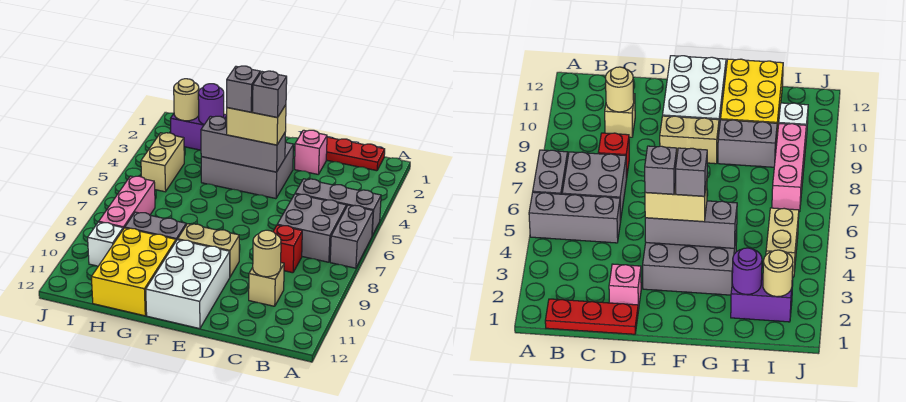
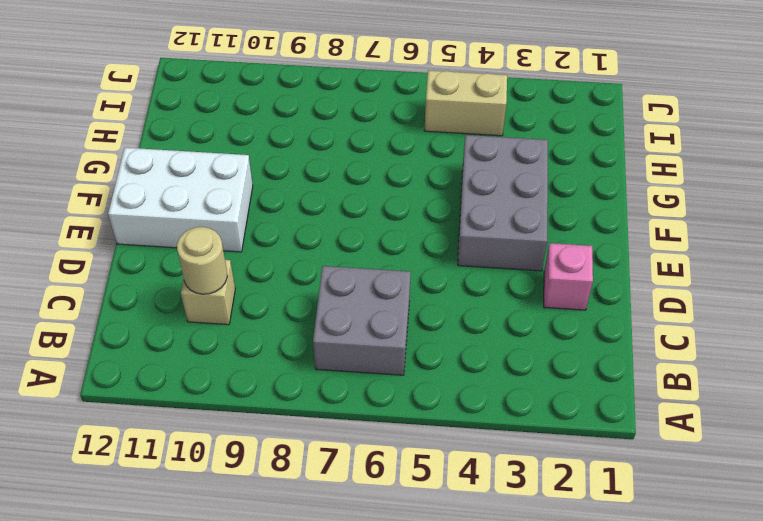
none -> grey brick A5:C5 level 1
none -> grey brick A6:A7 level 1
none -> red plate B1:D1 level 1

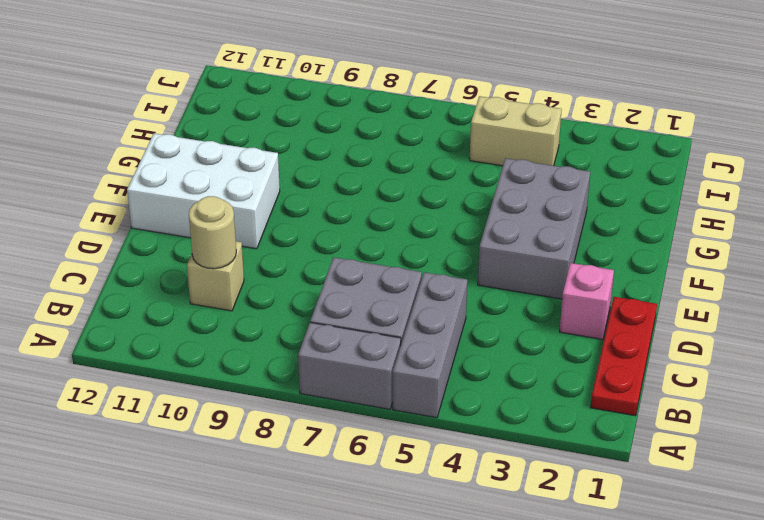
none -> red brick C8 level 1
none -> tan brick E9:F9 level 1
none -> grey brick G9:H9 level 1

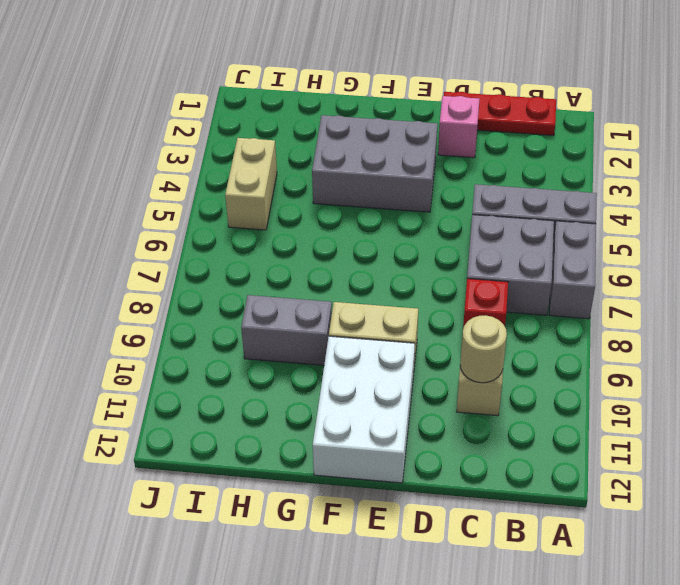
none -> yellow brick G10:H12 level 1
none -> purple brick H2:I2 level 1
none -> pink brick I7:I9 level 1

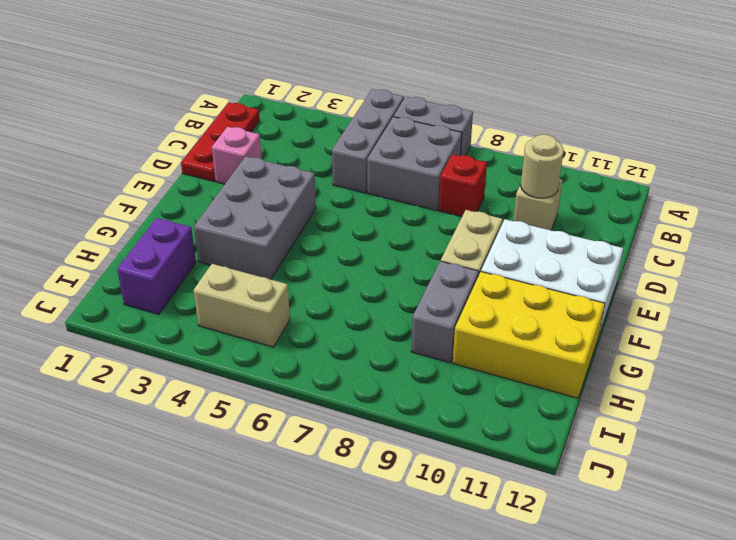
none -> pink brick I7:I9 level 1
none -> white brick I10 level 1
none -> grey brick E4:G4 level 2

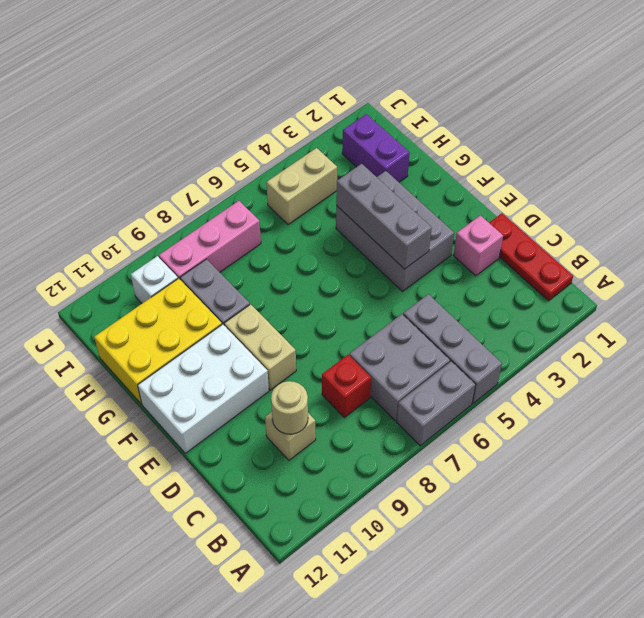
none -> purple round brick H2 level 2
none -> tan round brick I2 level 2
none -> tan brick E4:F4 level 3

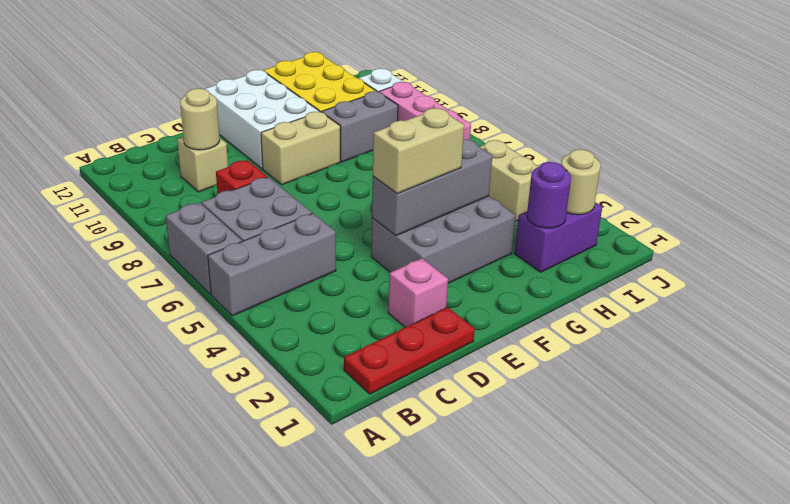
none -> grey brick E4 level 4
none -> grey brick F4 level 4

